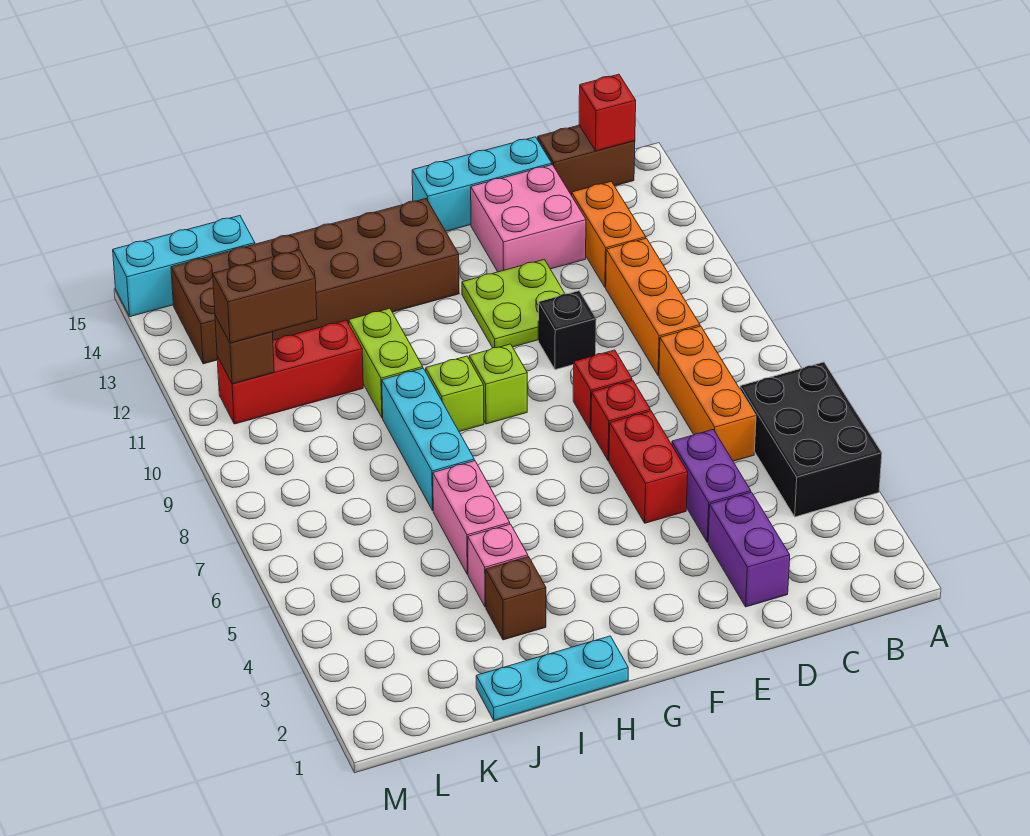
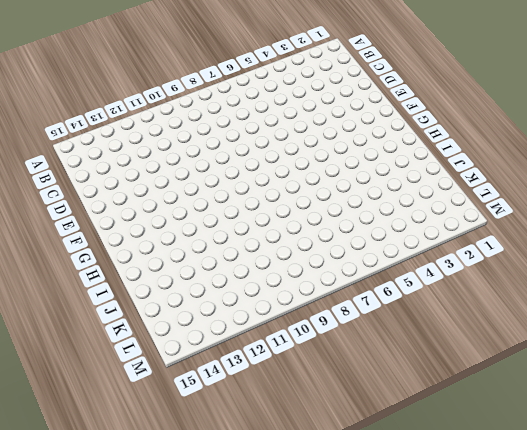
none -> black brick A4:B6 level 1
none -> brown brick B15:C15 level 1
none -> orange brick C6:C8 level 1

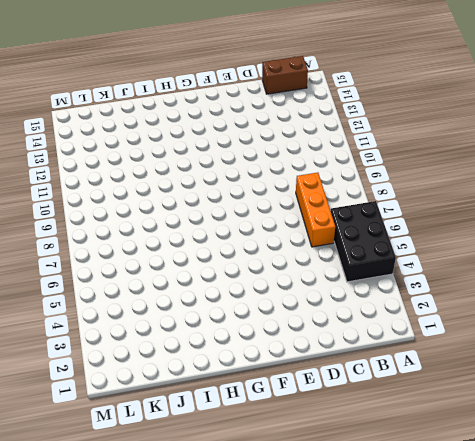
none -> orange brick C9:C11 level 1
none -> orange brick C12:C13 level 1
none -> purple brick D2:D3 level 1

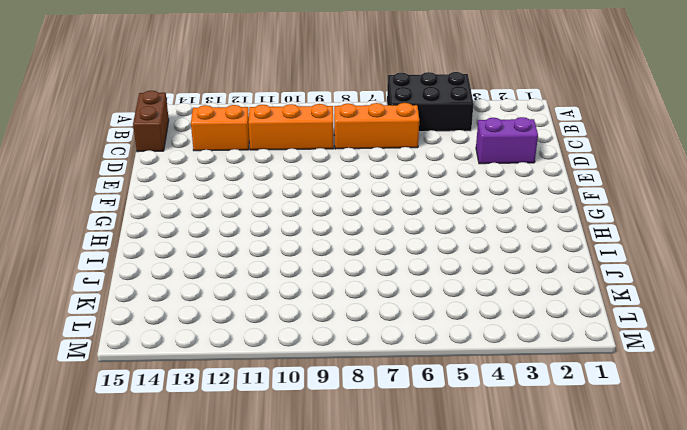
none -> purple brick D4:D5 level 1
none -> pink brick D13:E14 level 1
none -> cyan brick D15:F15 level 1

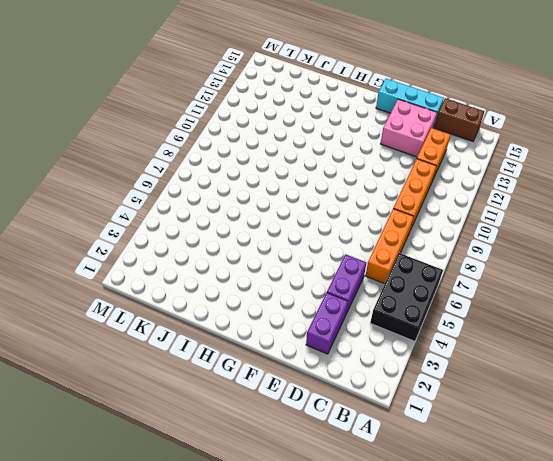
none -> red brick E5:E6 level 1
none -> red brick E7 level 1
none -> red brick E8 level 1

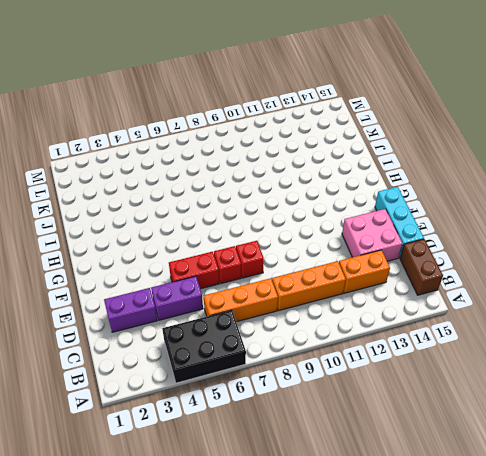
none -> black brick E10 level 1
none -> lime plate E11:F12 level 1
none -> lime brick G9 level 1

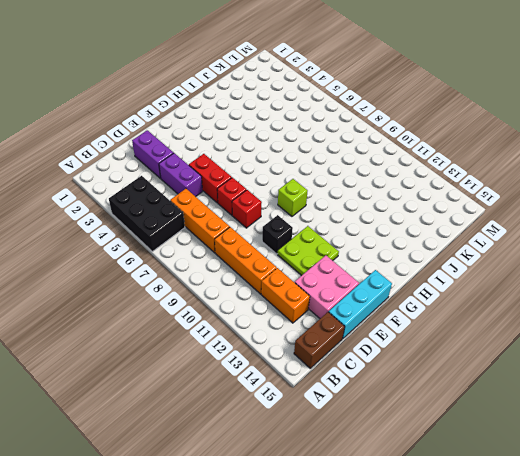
none -> brown brick G13:L14 level 1
none -> cyan plate H1:J1 level 1
none -> lime brick H9 level 1

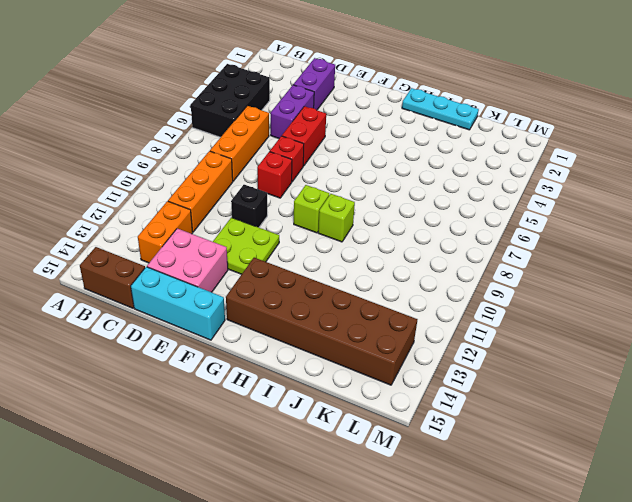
none -> brown brick I3 level 1
none -> pink brick I4 level 1
none -> pink brick I5:I6 level 1

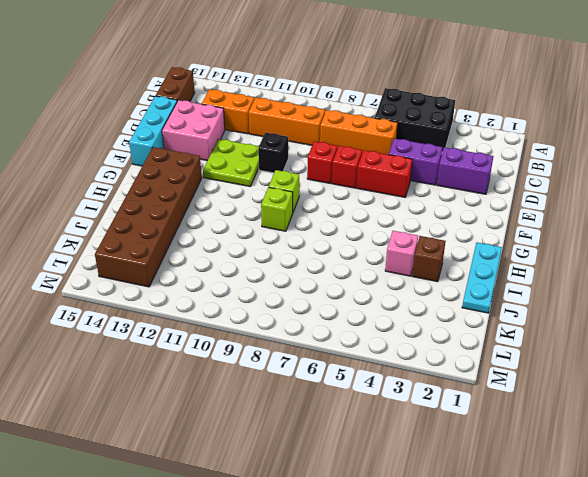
none -> pink brick I5:I6 level 1
none -> cyan brick I7:I9 level 1
none -> lime brick I10:I11 level 1

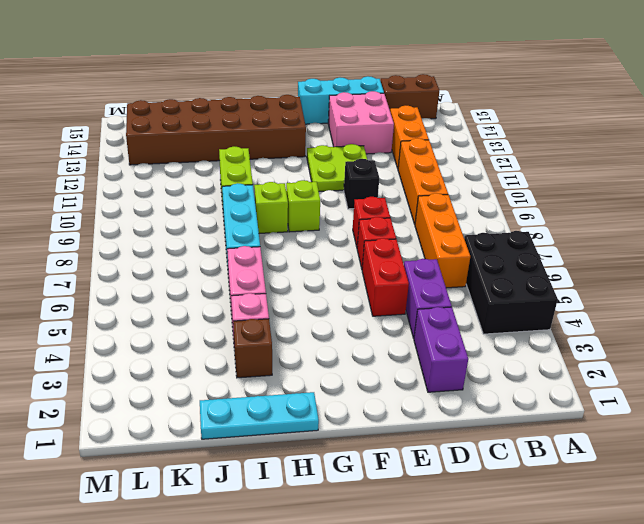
none -> red brick J11:L11 level 1
none -> cyan brick K15:M15 level 1
none -> red brick B15 level 2

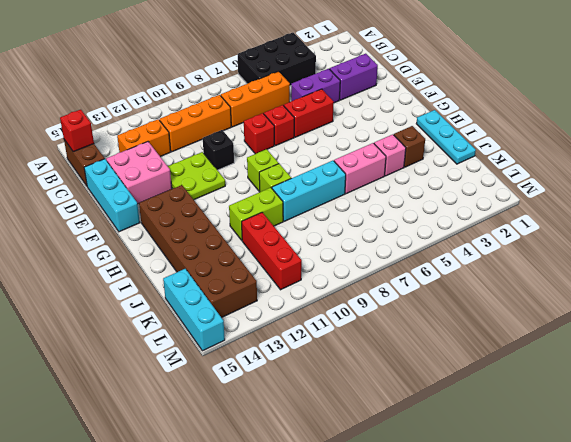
none -> brown brick L11 level 2
none -> brown brick K11:L11 level 3

